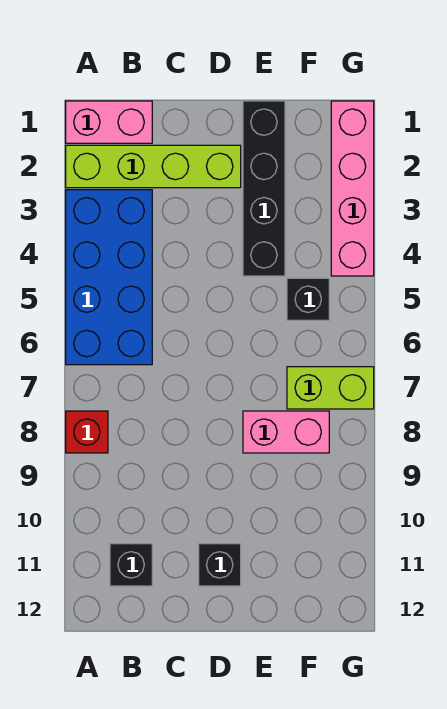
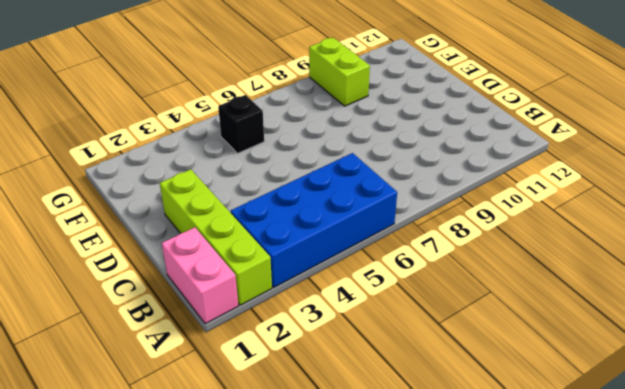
lime brick F9:G9 level 1 -> lime brick F7:G7 level 1
none -> red brick A8 level 1
none -> black brick B11 level 1

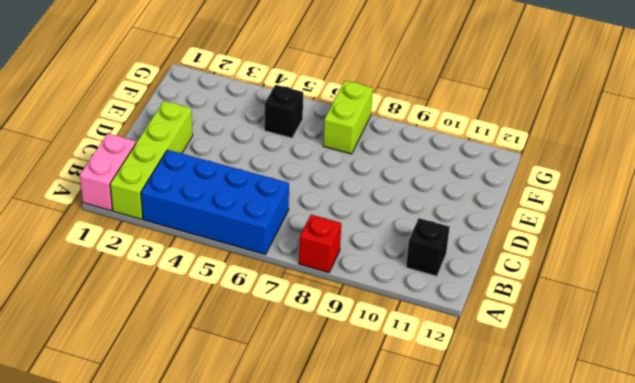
none -> black brick D11 level 1
none -> black brick E1:E4 level 1

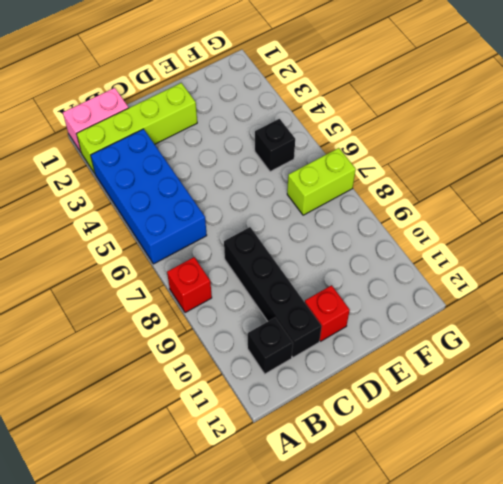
black brick C8:C11 level 1 -> black brick E1:E4 level 1
red brick D11 level 1 -> black brick D11 level 1
none -> pink brick E8:F8 level 1
none -> pink brick G1:G4 level 1

